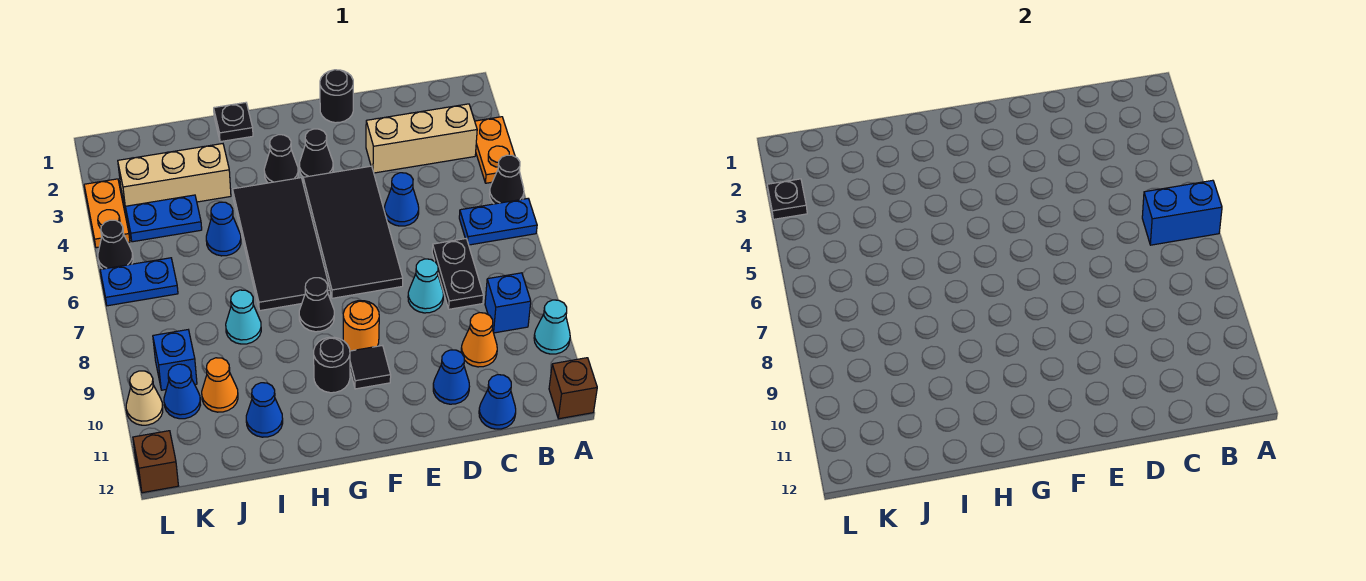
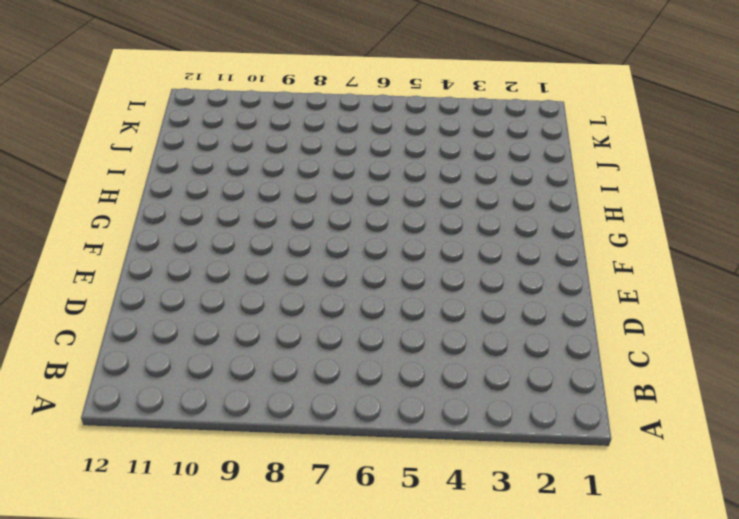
none -> orange plate A3:A4 level 1
none -> black cone A5 level 1
none -> blue plate A6:B6 level 1
none -> cyan cone A10 level 1

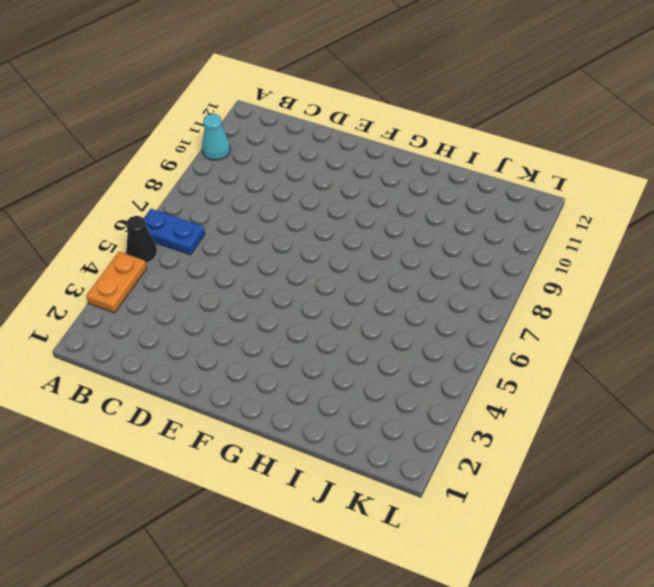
none -> brown brick A12 level 1
none -> tan brick B3:D3 level 1
none -> blue brick B9 level 1
none -> black plate C7:C8 level 1

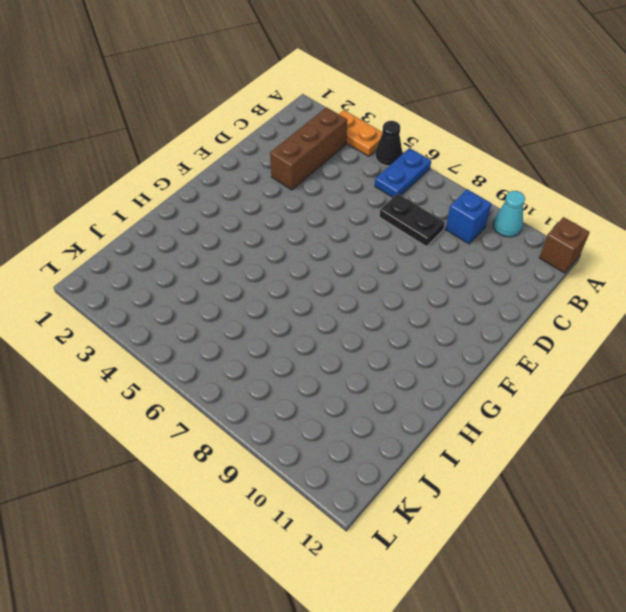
brown brick B3:D3 level 1 -> tan brick B3:D3 level 1
none -> orange cone C10 level 1
none -> blue cone C12 level 1
none -> blue cone D5 level 1
none -> cyan cone D8 level 1

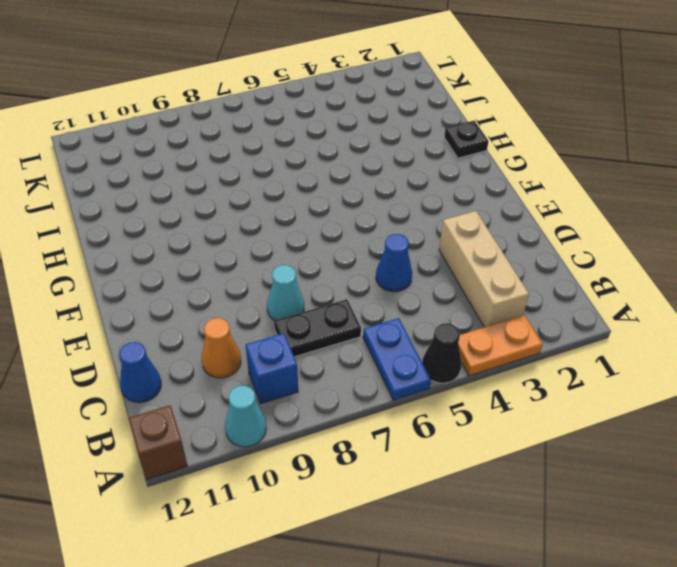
none -> blue cone D11 level 1
none -> black round brick E1 level 1
none -> black tile E4:F7 level 1
none -> black cone F3 level 1

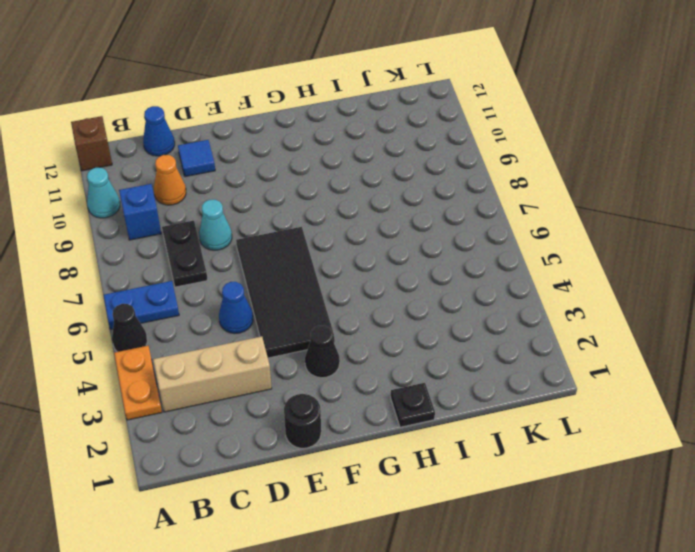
blue tile D11 level 1 -> blue cone D11 level 1
none -> orange round brick F9 level 1
none -> black tile F10 level 1
none -> black cone G3 level 1
none -> black tile G4:H7 level 1

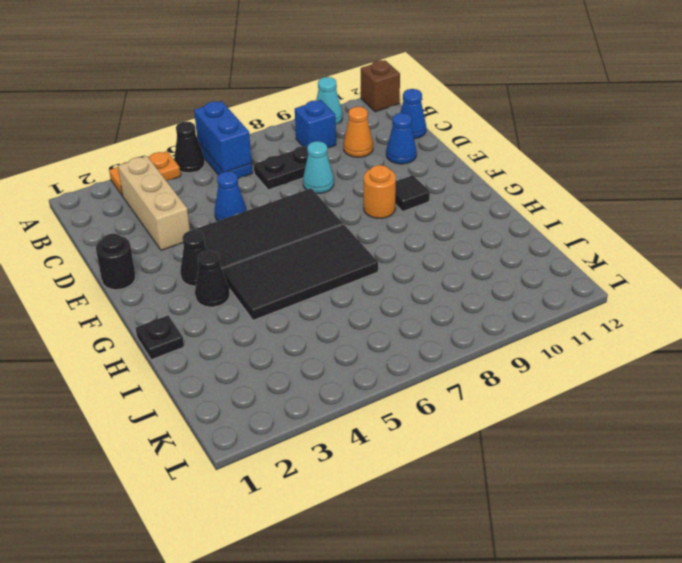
none -> black cone G8 level 1
none -> black round brick G10 level 1
none -> tan brick I3:K3 level 1
none -> blue cone I5 level 1

